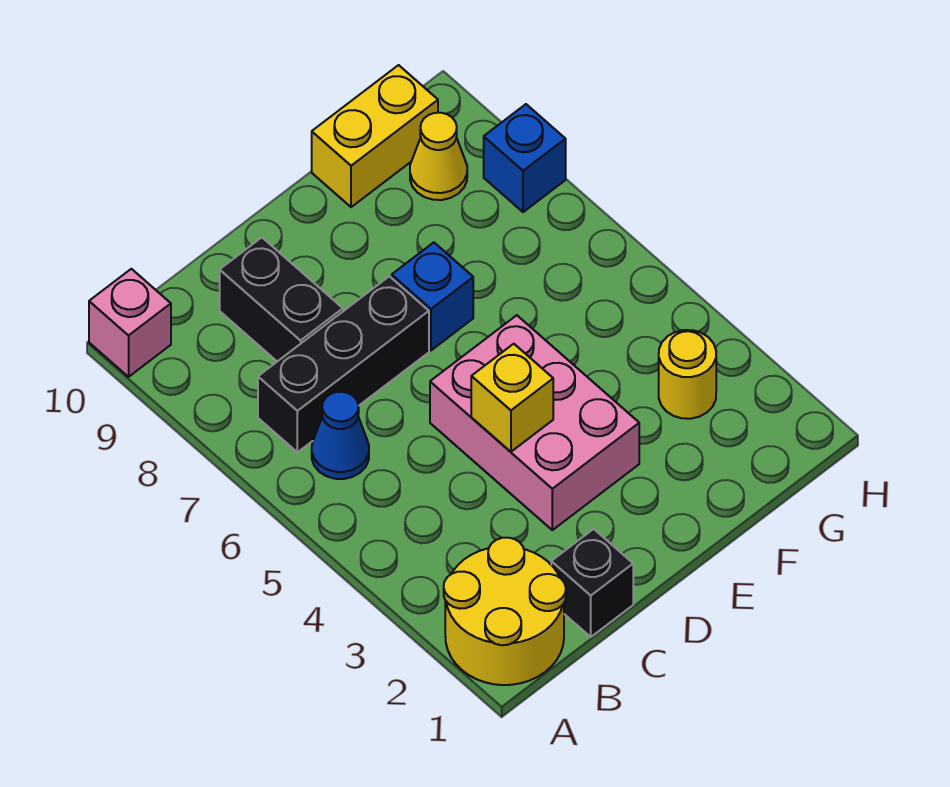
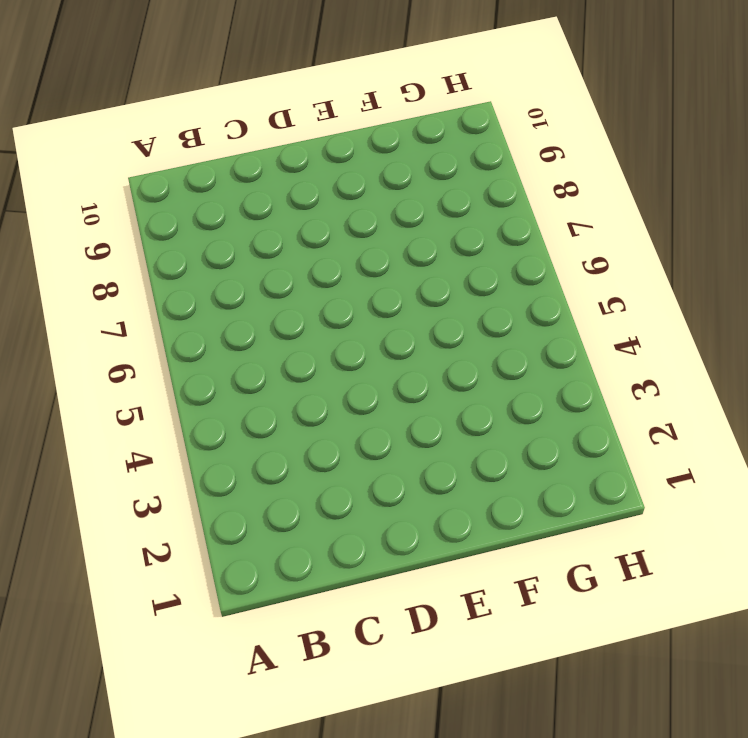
none -> yellow round brick A1:B2 level 1
none -> pink brick A10 level 1
none -> blue cone B6 level 1

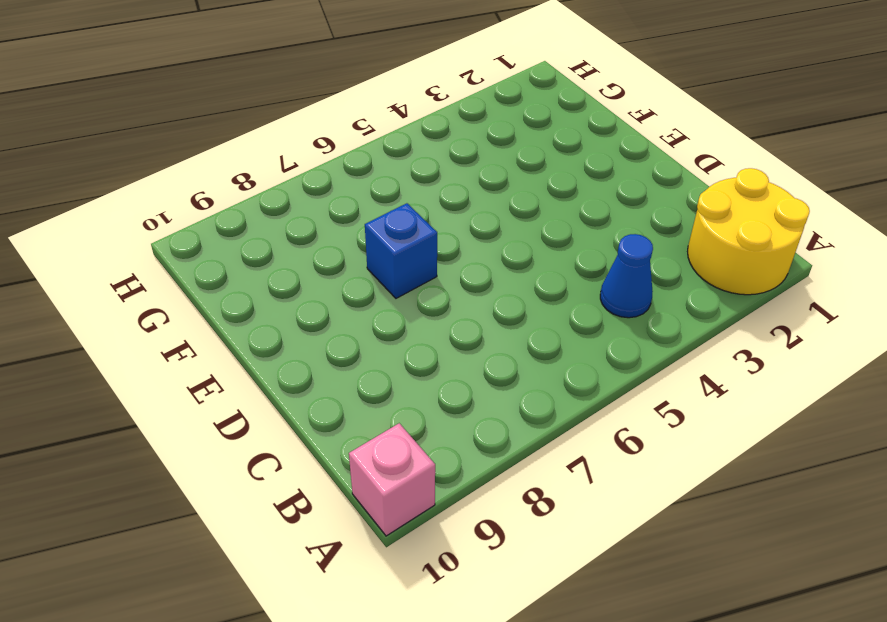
blue cone B4 level 1 -> blue cone B6 level 1
none -> black brick B7:D7 level 1
none -> black brick C1 level 1
none -> black brick C8:C9 level 1

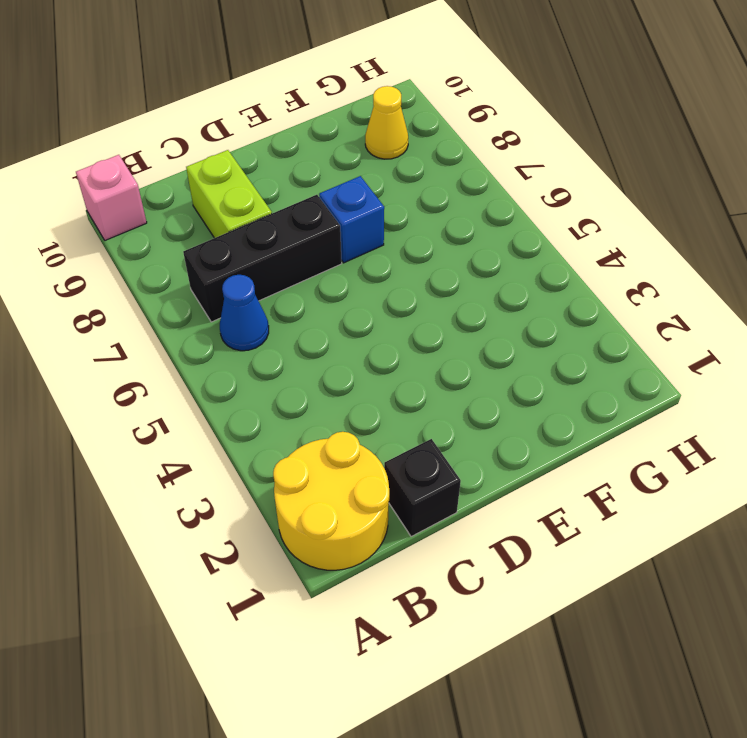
lime brick C8:C9 level 1 -> black brick C8:C9 level 1
none -> pink brick D3:E5 level 1
none -> yellow brick F10:G10 level 1
none -> yellow round brick G3 level 1

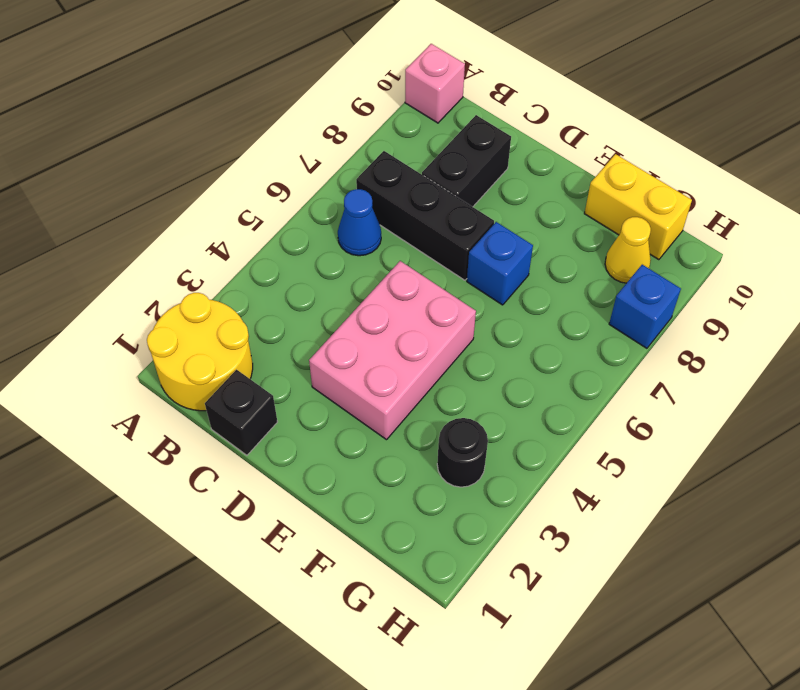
black round brick G3 level 1 -> yellow round brick G3 level 1
none -> yellow brick D4 level 2

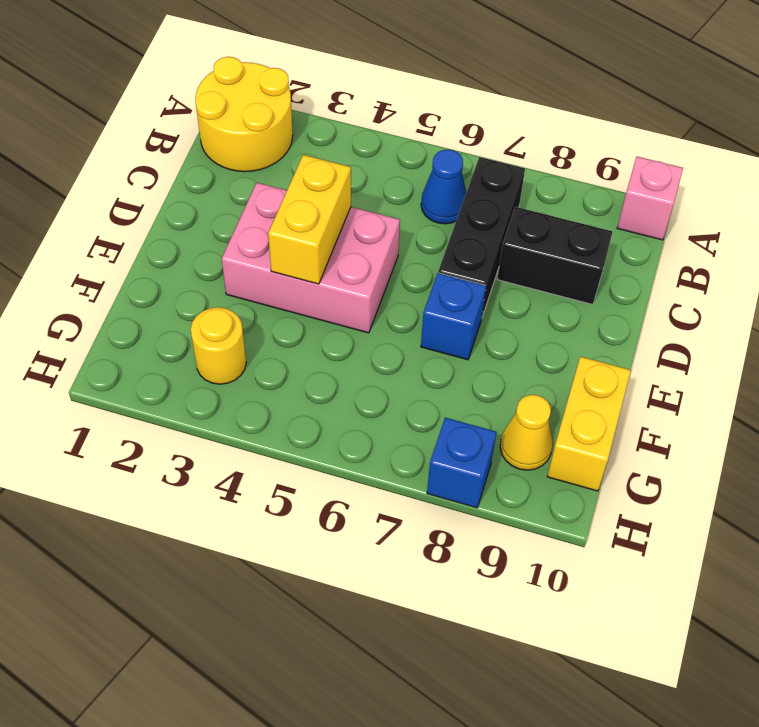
yellow brick D4:E4 level 2 -> yellow brick D4 level 2
none -> black brick C1 level 1

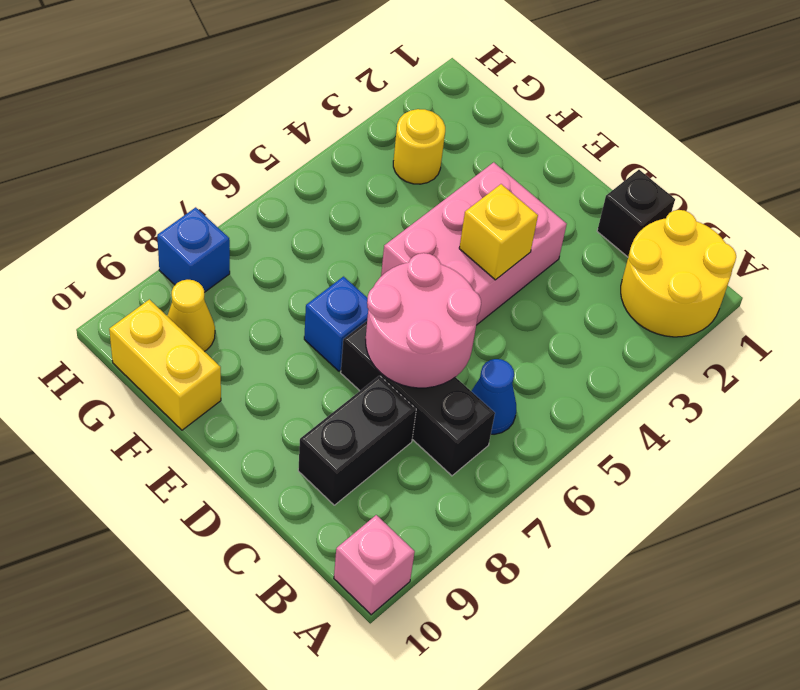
pink round brick C6:D7 level 2 -> none

